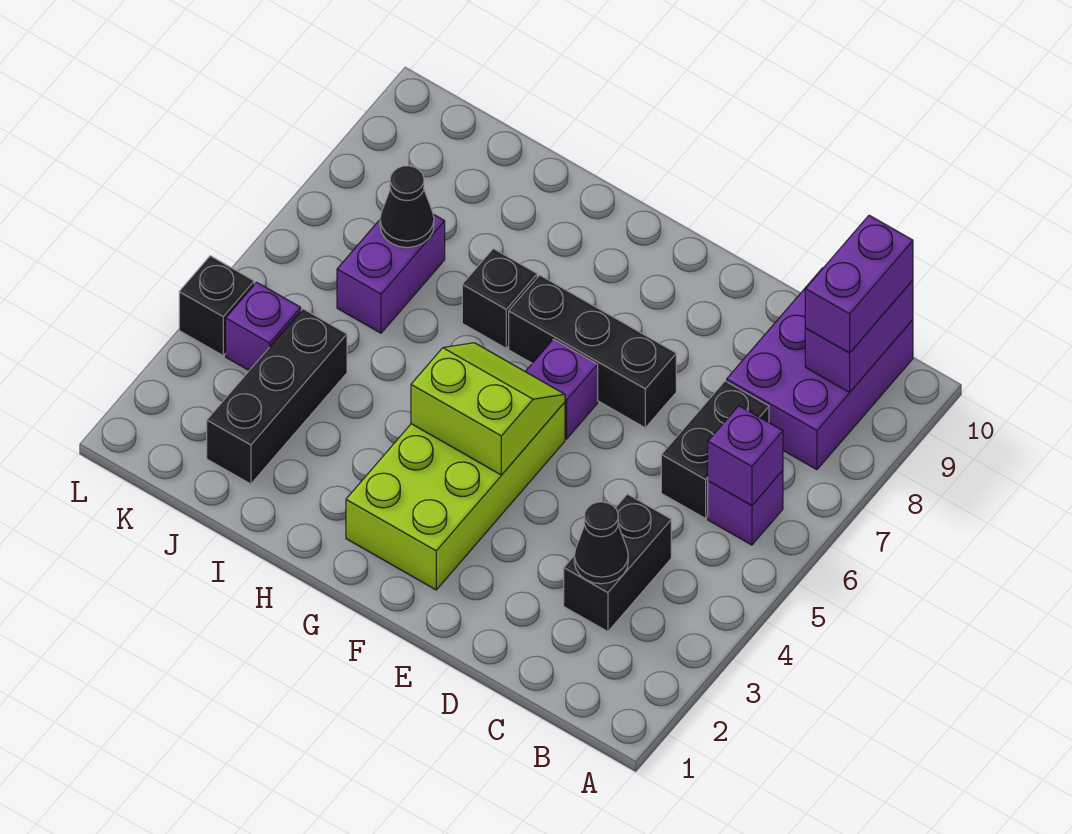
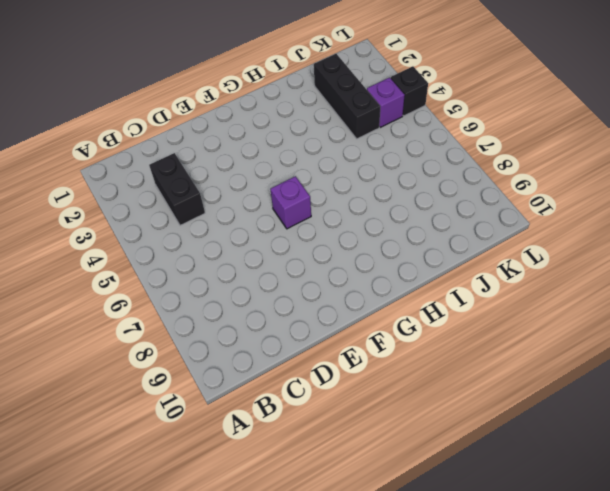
none -> purple brick B6 level 1
none -> purple brick B8:C10 level 1
none -> black brick C6:C7 level 1

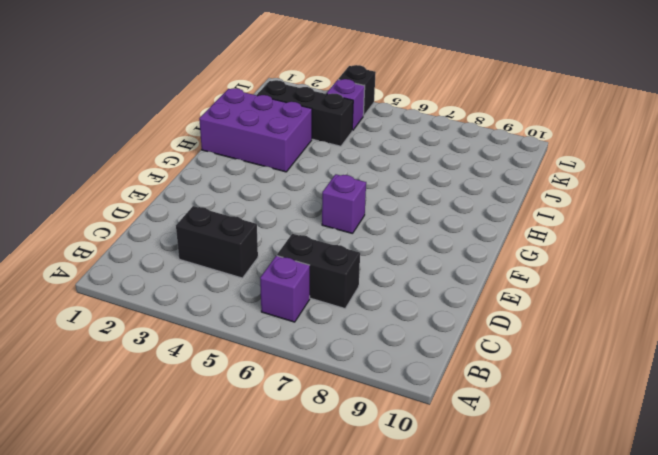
purple brick H1:I3 level 1 -> purple brick B8:C10 level 1
none -> black brick E7:G7 level 1
none -> lime brick F2:G5 level 1
none -> black brick H7 level 1

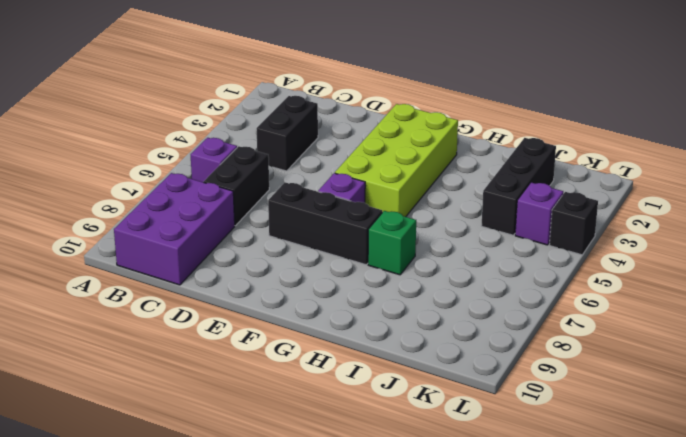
green brick H7 level 1 -> black brick H7 level 1
none -> purple brick J6:J7 level 1
none -> purple brick B6 level 2
none -> purple brick B9:B10 level 2

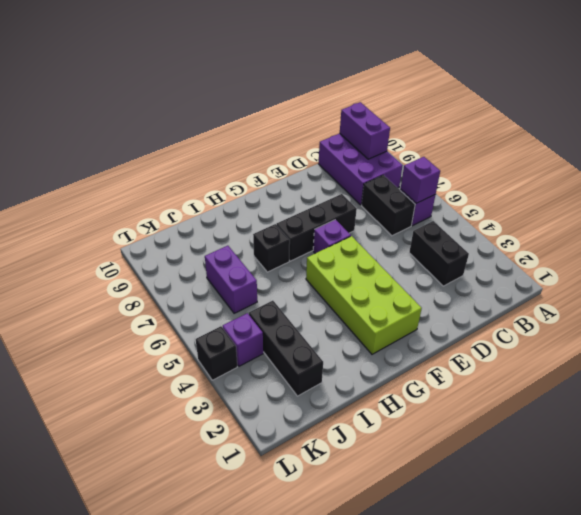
none -> black cone C3 level 2
none -> lime slope F4:G5 level 2 top 4
none -> black cone J7 level 2

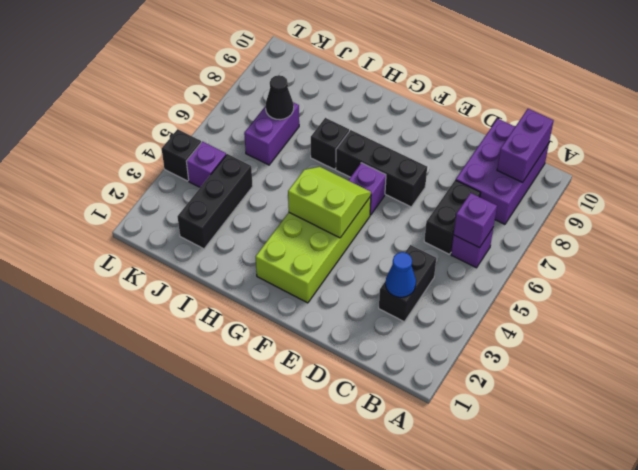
blue cone C3 level 2 -> black cone C3 level 2
none -> purple brick B9:B10 level 3

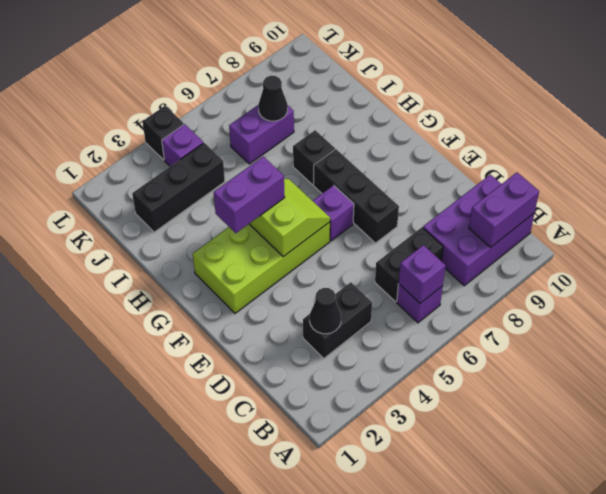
purple brick G3:G4 level 3 -> purple brick B9:B10 level 3

